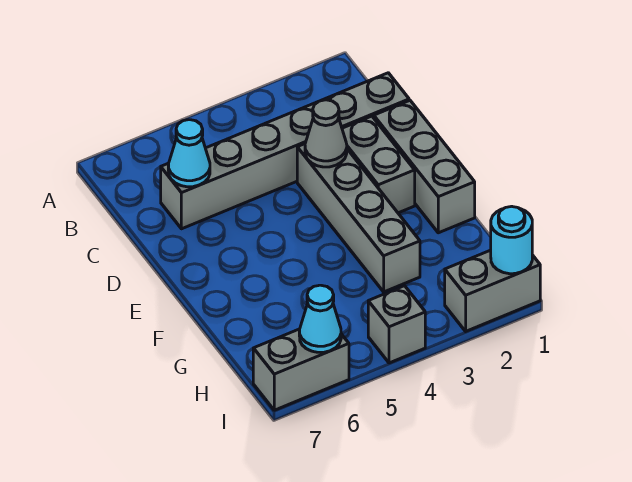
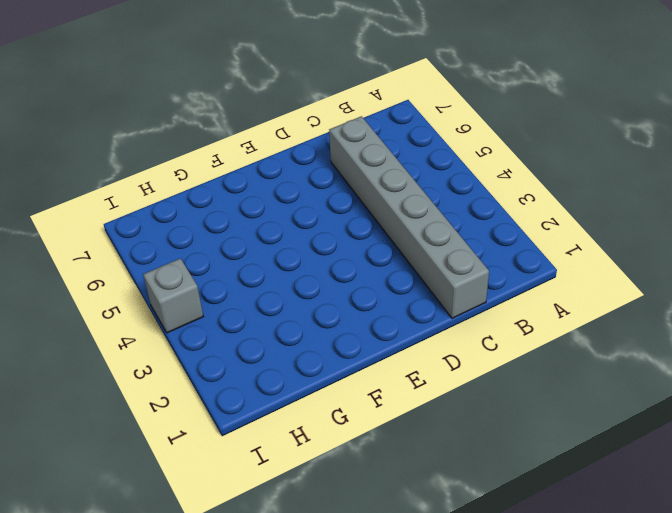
none -> grey brick D1:F1 level 1
none -> grey brick D2:E2 level 1

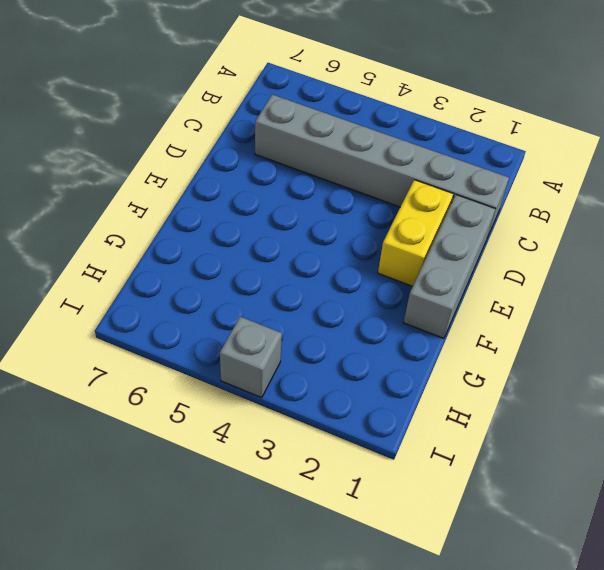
yellow brick D2:E2 level 1 -> grey brick D2:E2 level 1
none -> grey brick D3:G3 level 1
none -> grey brick I1:I2 level 1

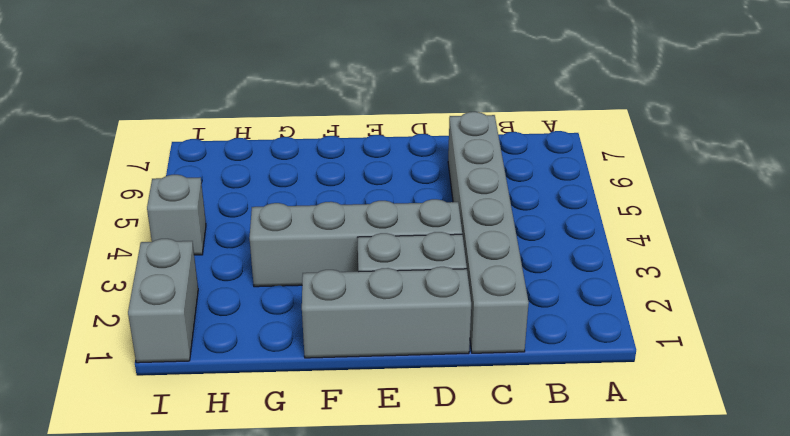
none -> grey brick I6:I7 level 1
none -> cyan cone C6 level 2

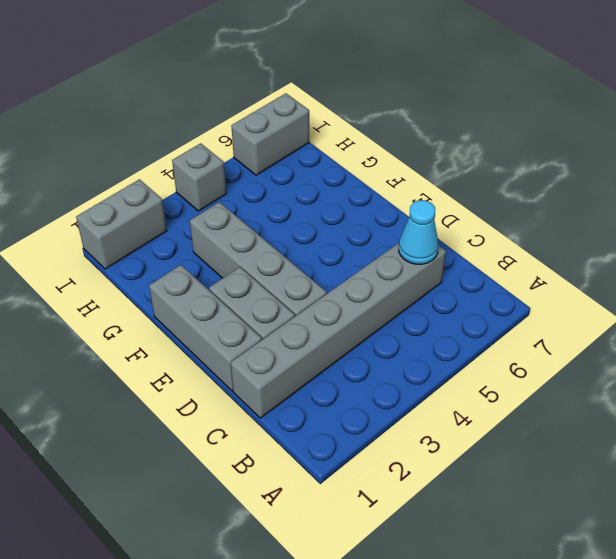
none -> grey cone D3 level 2
none -> cyan round brick I1 level 2

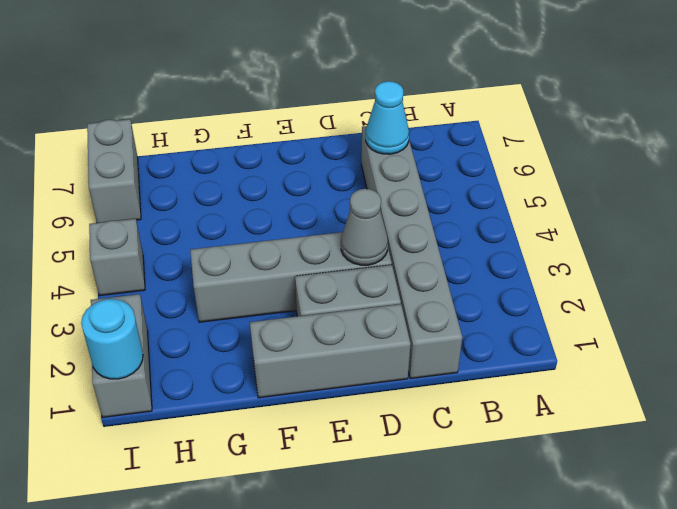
none -> cyan cone I6 level 2

